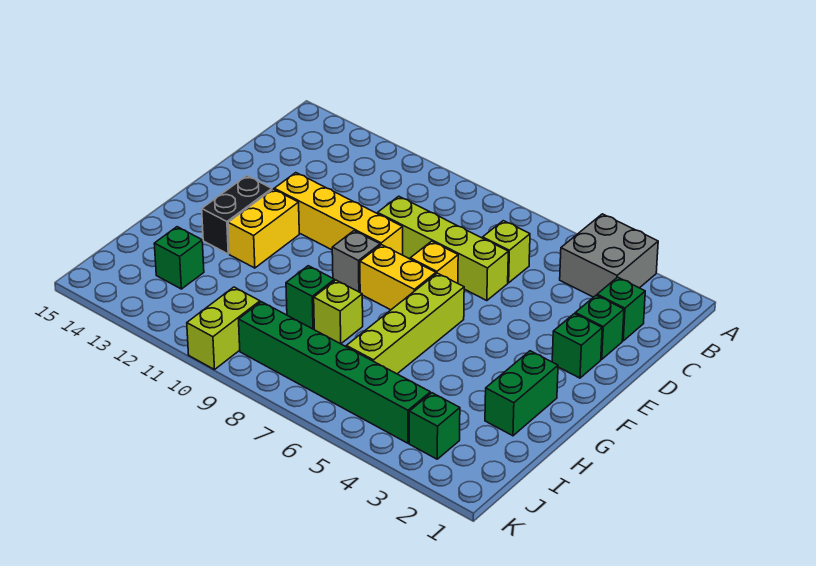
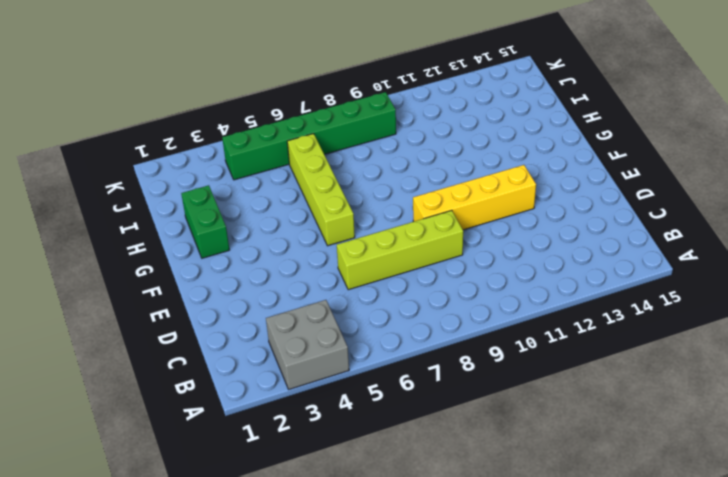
none -> green brick C2 level 1
none -> lime brick C6 level 1
none -> green brick D2 level 1

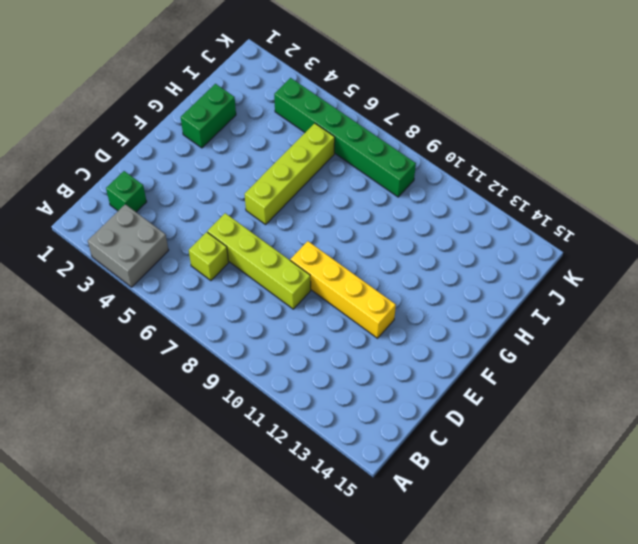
none -> green brick D2 level 1
none -> green brick E2 level 1
none -> yellow brick E7 level 1

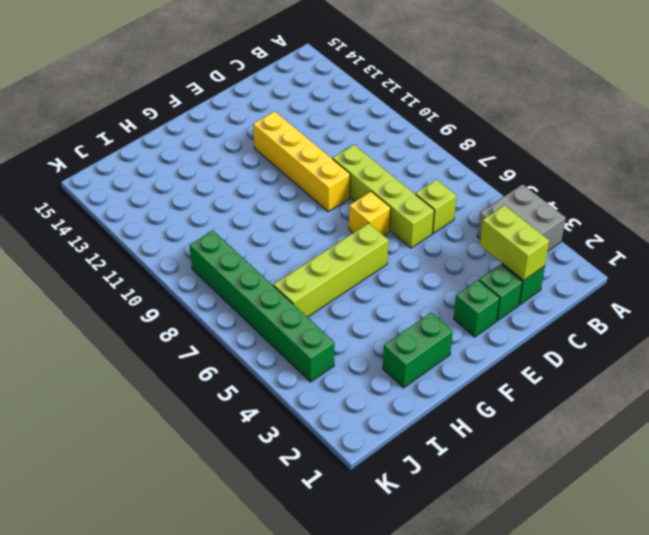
lime brick C2:C3 level 2 -> lime brick J10:K10 level 1
none -> yellow brick F7:F8 level 1
none -> grey brick F9 level 1
none -> yellow brick F12:G12 level 1

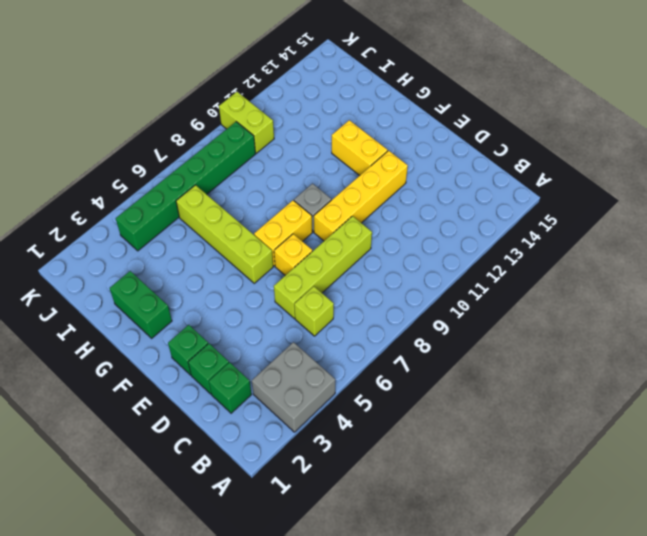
none -> black brick F13:G13 level 1
none -> lime brick H8 level 1
none -> green brick H9 level 1

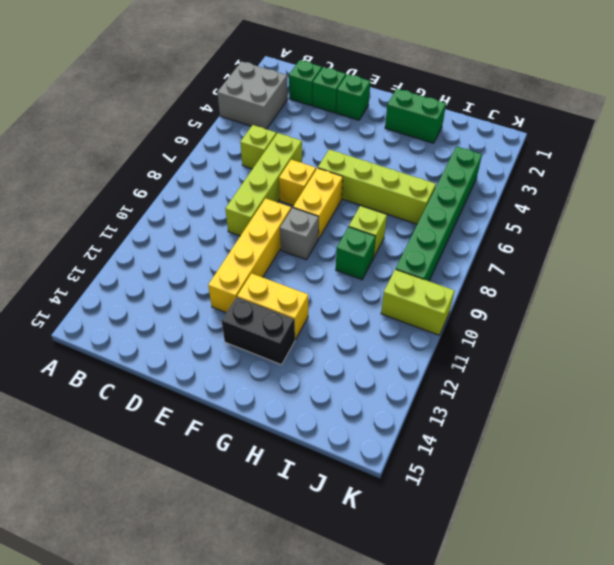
none -> green brick I13 level 1
none -> green brick J3 level 1

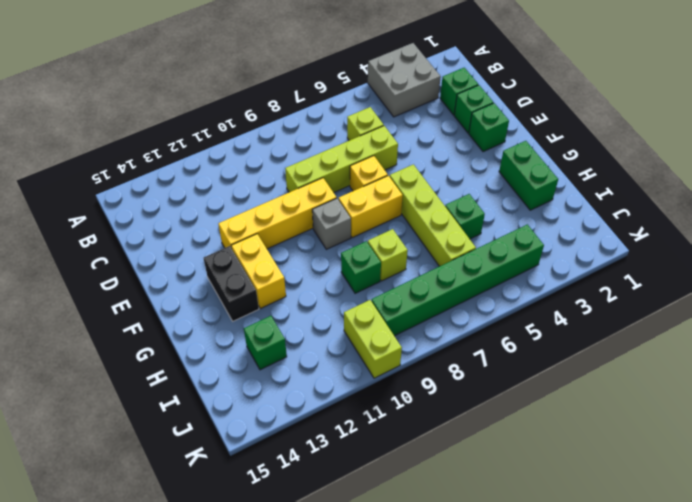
green brick H5 level 1 -> green brick J3 level 1

